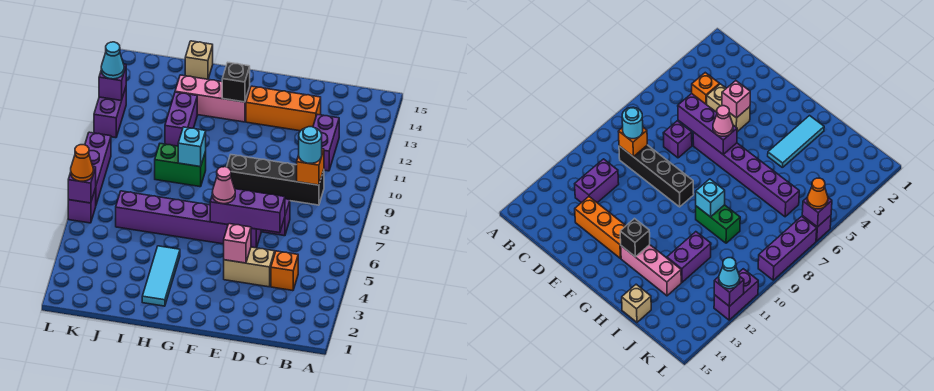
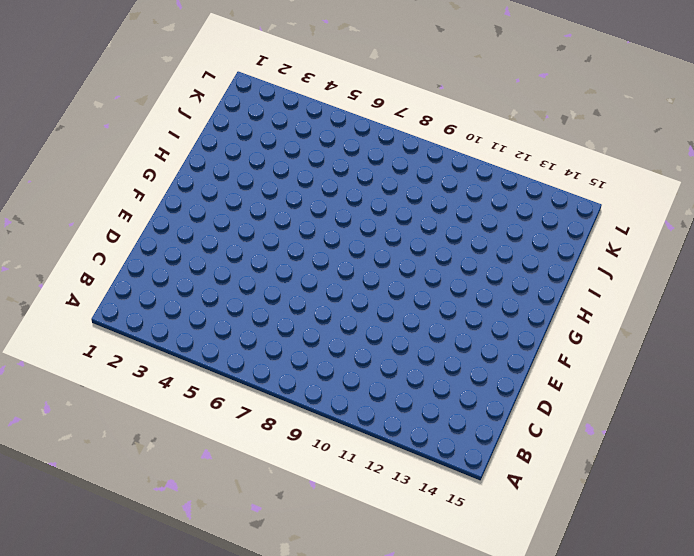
none -> orange brick C4 level 1
none -> black brick C9:F9 level 1
none -> purple brick C11:C12 level 1

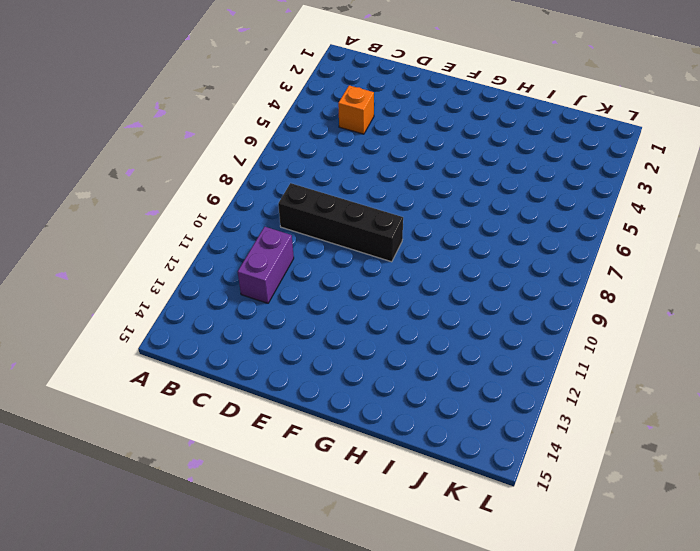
none -> tan brick D4:E4 level 1
none -> purple brick D7 level 1
none -> orange brick D13:F13 level 1

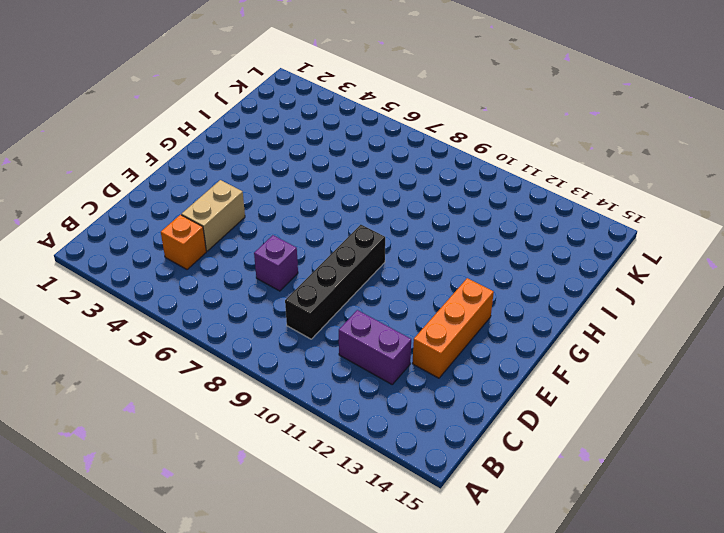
none -> purple brick E6:J6 level 1
none -> pink brick G13:I13 level 1
none -> cyan tile H2:H4 level 1

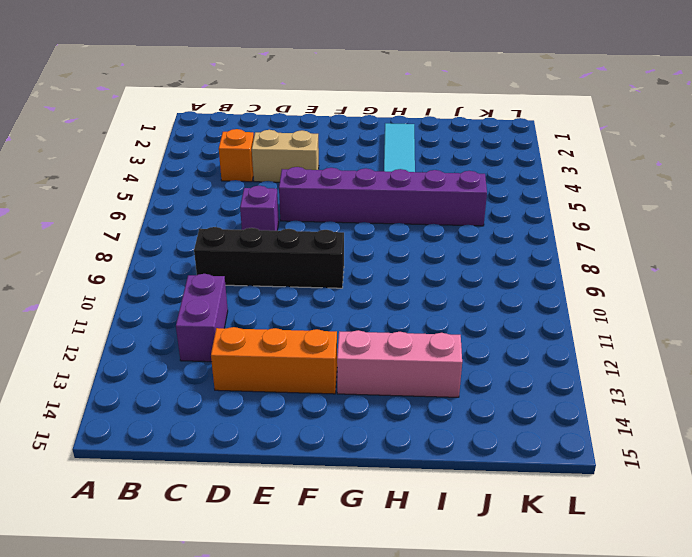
none -> green brick H9:I9 level 1
none -> purple brick I11:I12 level 1
none -> tan brick I15 level 1

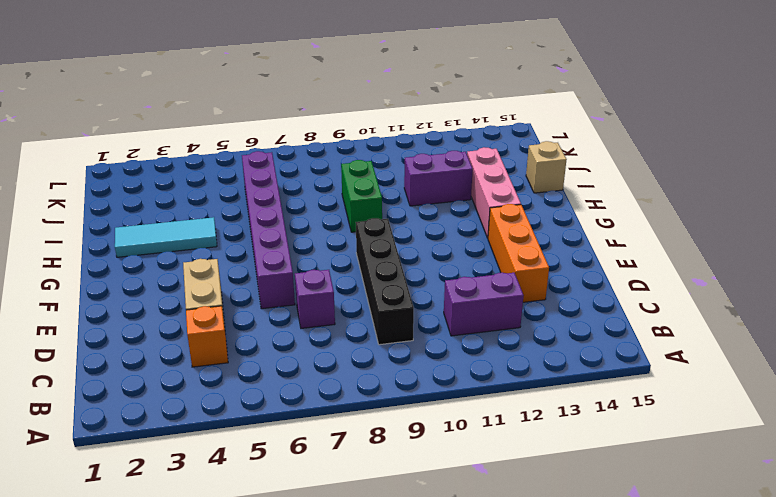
none -> purple brick L6 level 1
none -> purple brick L7:L9 level 1
none -> purple brick L11:L12 level 1

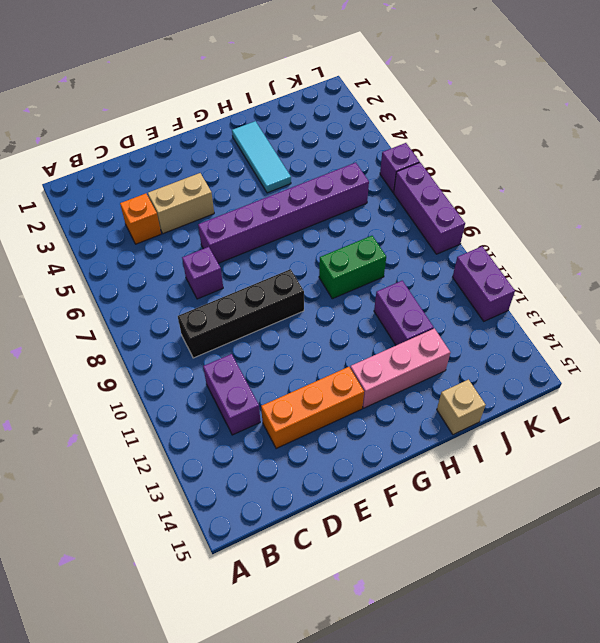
none -> orange brick C9 level 2
none -> purple brick D6:F6 level 2
none -> pink brick E4 level 2

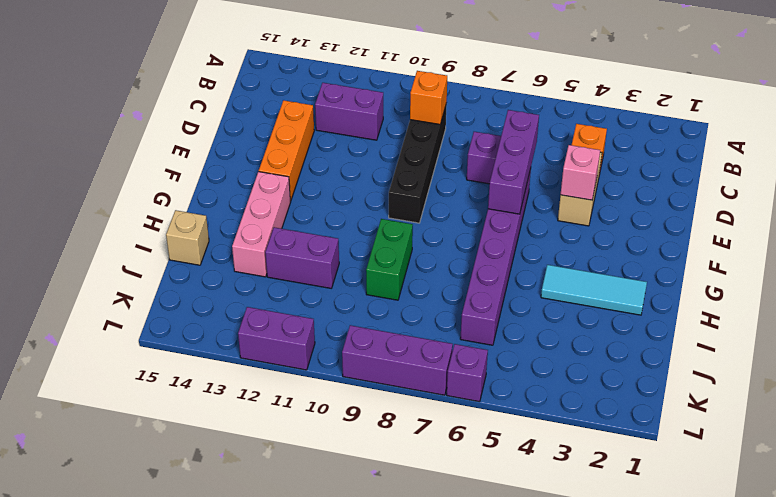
none -> black brick G13 level 2
none -> cyan brick H9 level 2
none -> purple brick L6 level 2

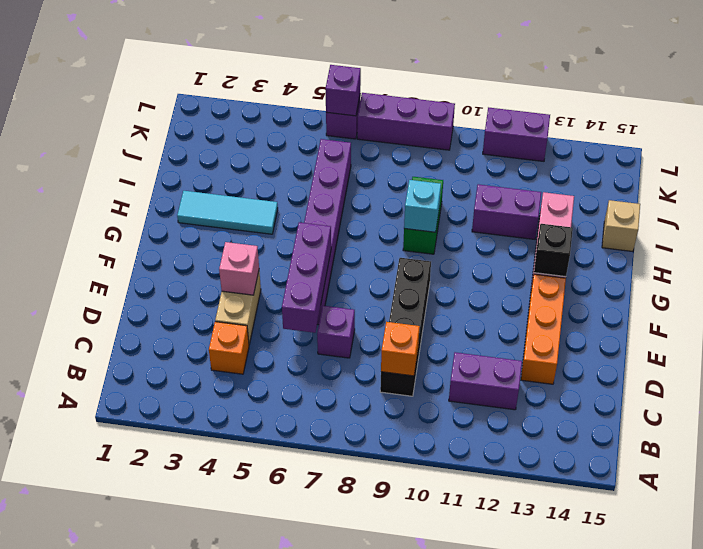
none -> purple brick L12 level 2
none -> cyan round brick C9 level 3
none -> pink cone F6 level 3

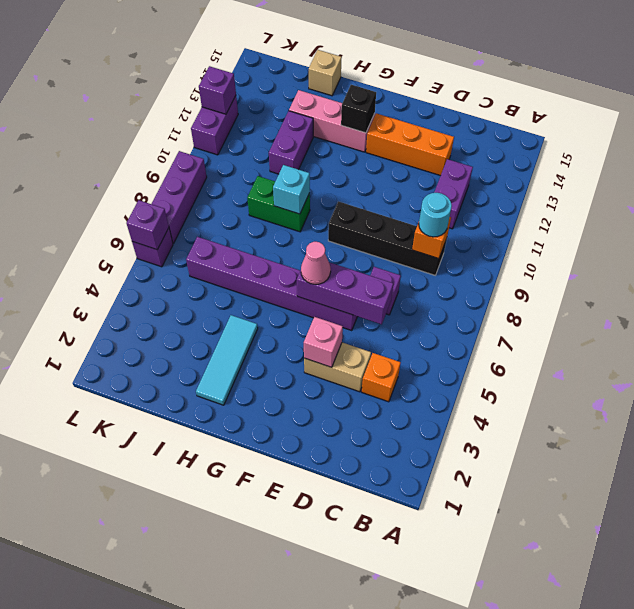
none -> orange cone L6 level 3
none -> cyan cone L12 level 3

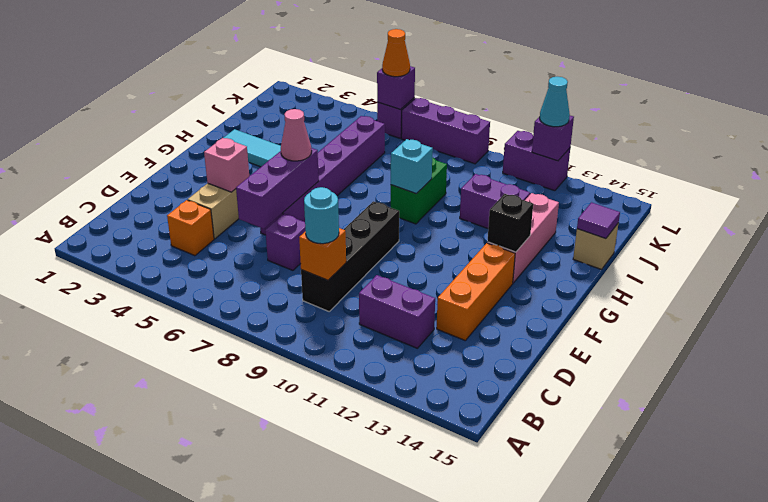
purple tile I15 level 2 -> none

